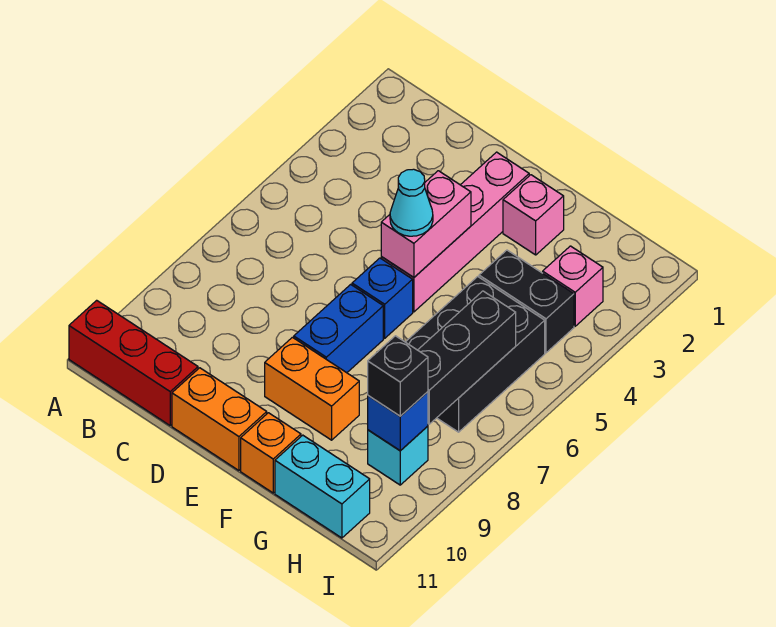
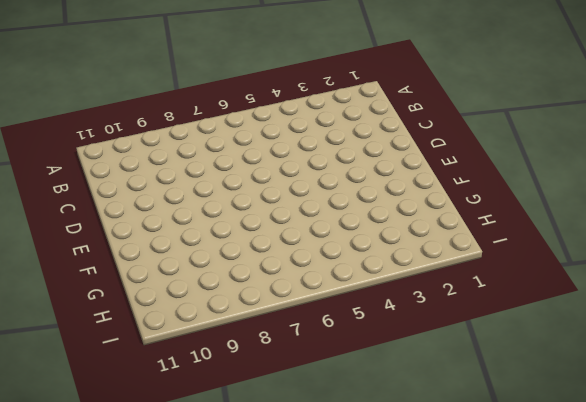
none -> red brick A11:C11 level 1
none -> orange brick D11:E11 level 1
none -> pink brick E2:E5 level 1

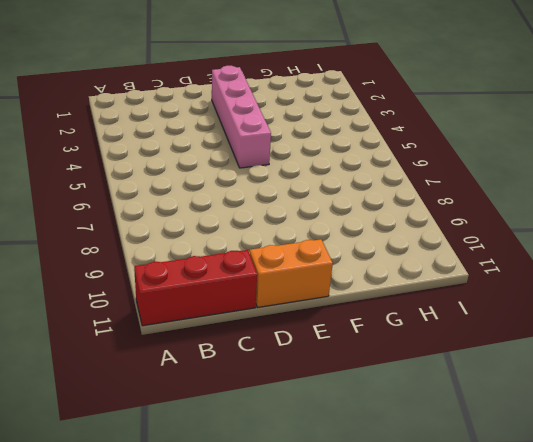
none -> blue brick E6 level 1
none -> blue brick E7:E8 level 1
none -> orange brick E9:F9 level 1

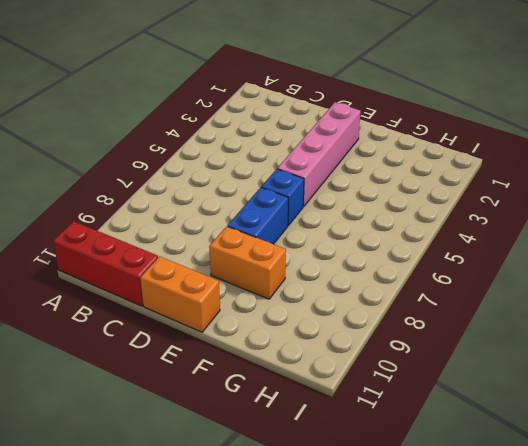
none -> pink brick F2 level 1
none -> orange brick F11 level 1
none -> black brick G4:H4 level 1

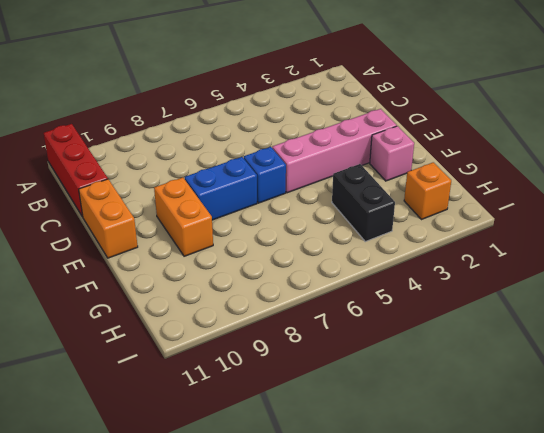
orange brick H2 level 1 -> orange brick F11 level 1
none -> black brick G5:H7 level 1
none -> cyan brick G11:H11 level 1
none -> pink brick H3 level 1

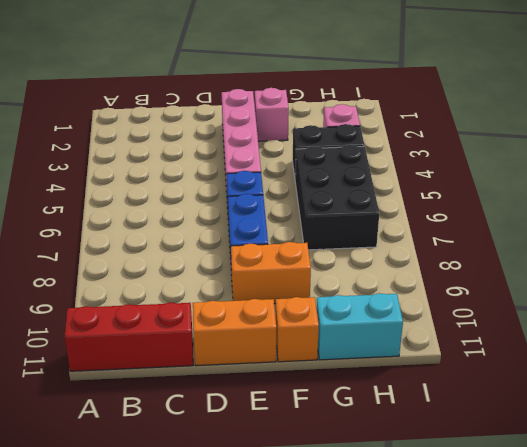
none -> cyan brick H9 level 1
none -> pink brick E4:E5 level 2
none -> black brick H6:H8 level 2

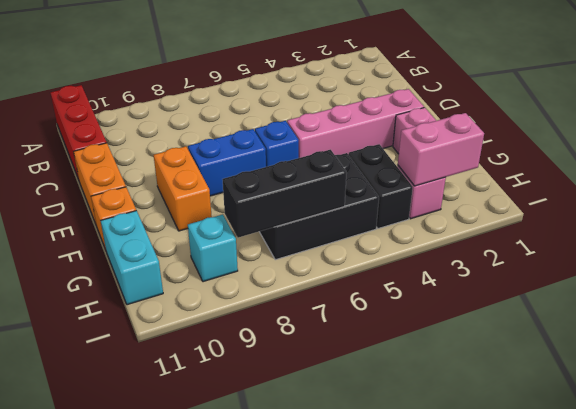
pink brick H2:H3 level 2 -> pink brick E4:E5 level 2
none -> blue brick H9 level 2
none -> cyan cone E5 level 3
none -> black brick H9 level 3

